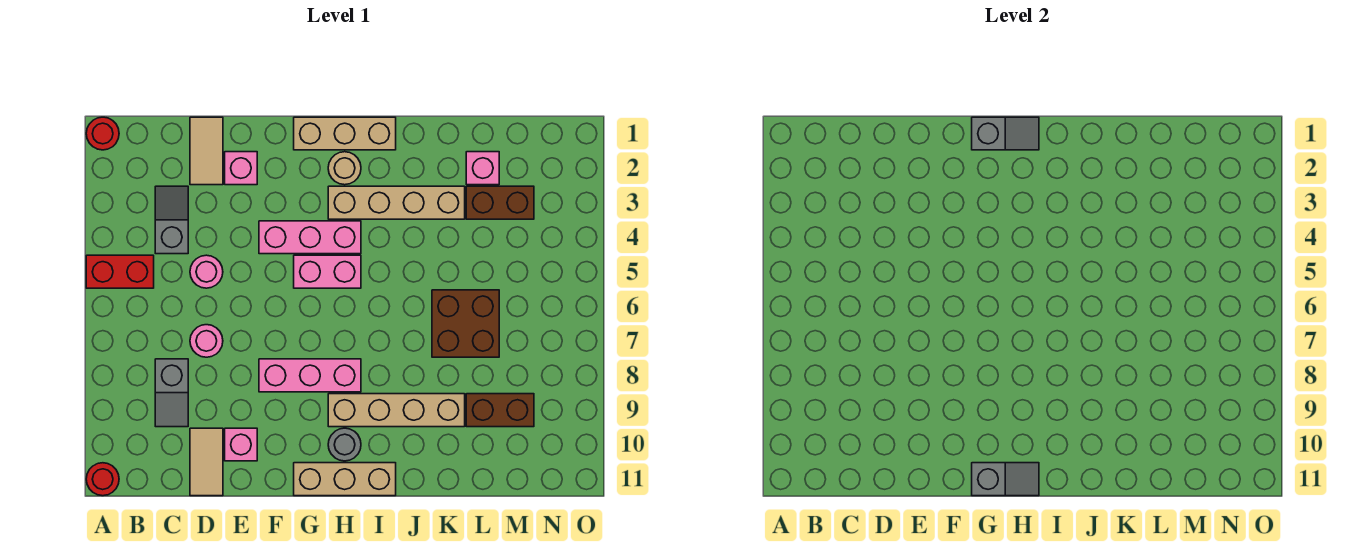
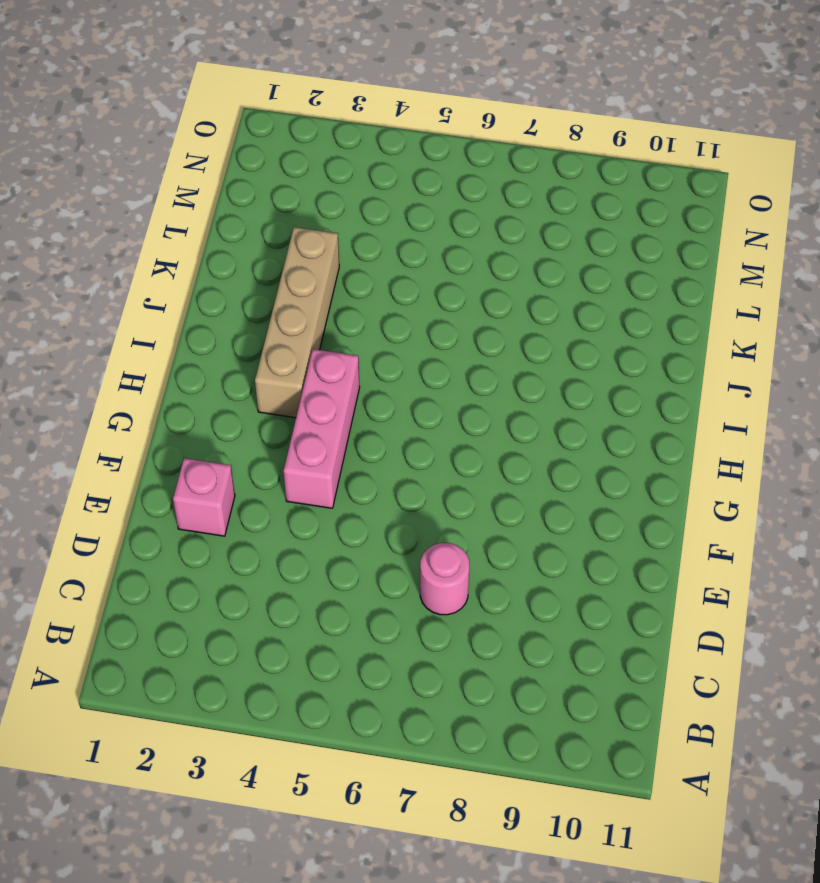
none -> red round brick A1 level 1
none -> red brick A5:B5 level 1
none -> red round brick A11 level 1

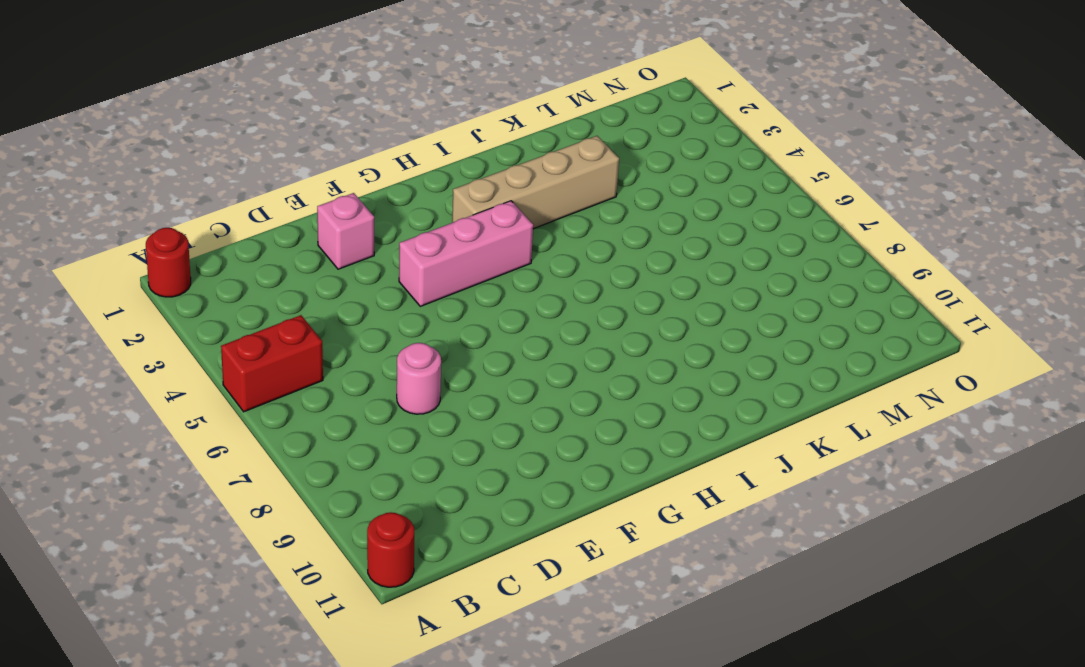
none -> grey slope C3:C4 level 1 top 4
none -> grey slope C8:C9 level 1 top 8
none -> tan tile D1:D2 level 1

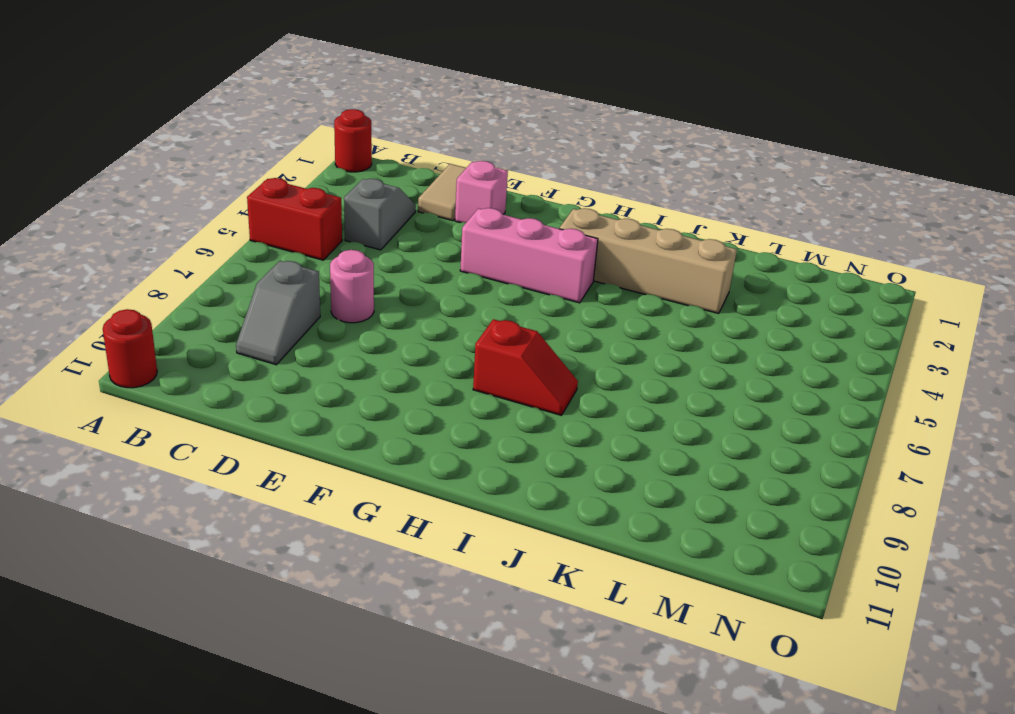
red slope H8:I8 level 1 top H -> pink brick F8:H8 level 1
none -> pink round brick D5 level 1
none -> tan tile D10:D11 level 1
none -> pink brick E10 level 1

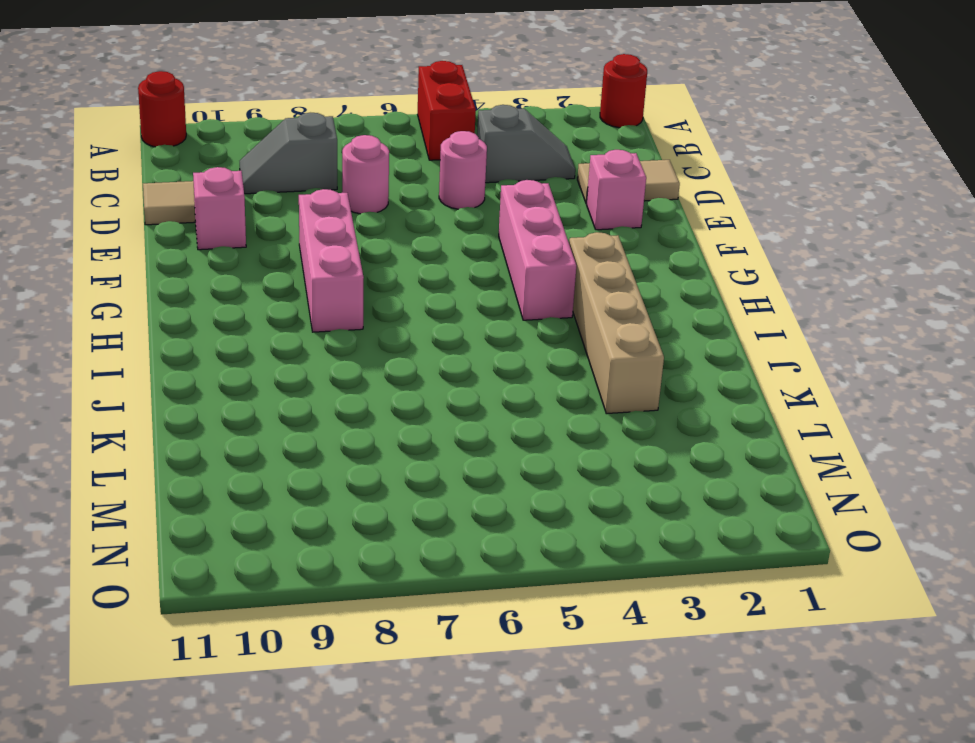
none -> tan brick G1:I1 level 1
none -> pink brick G5:H5 level 1
none -> tan brick G11:I11 level 1

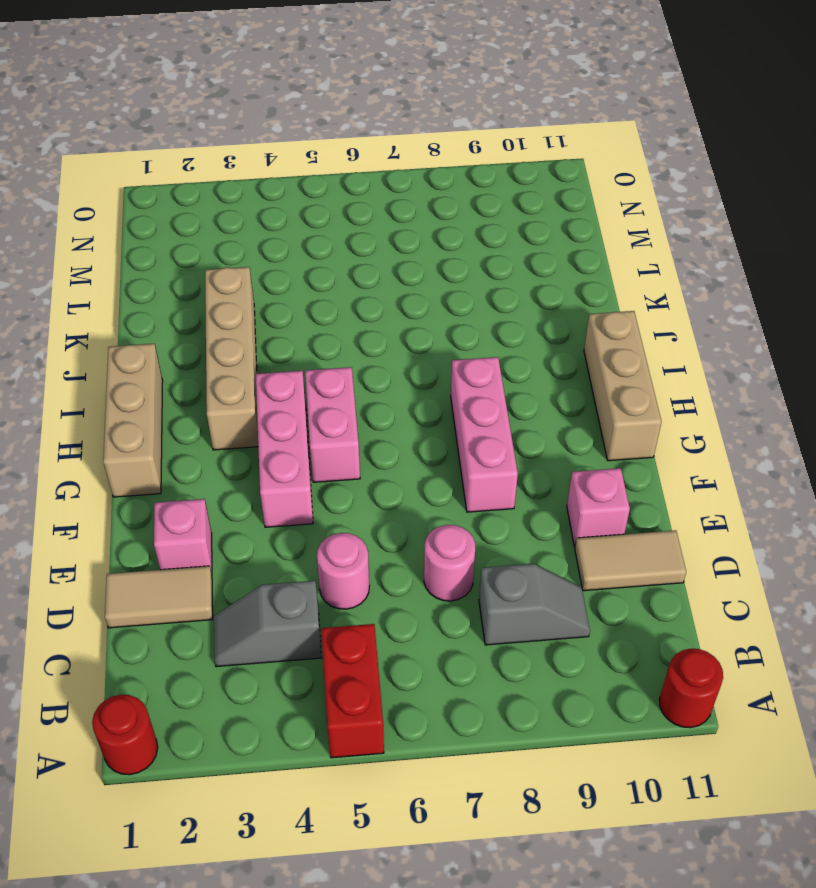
none -> tan round brick H2 level 1
none -> tan brick H9:K9 level 1
none -> grey round brick H10 level 1

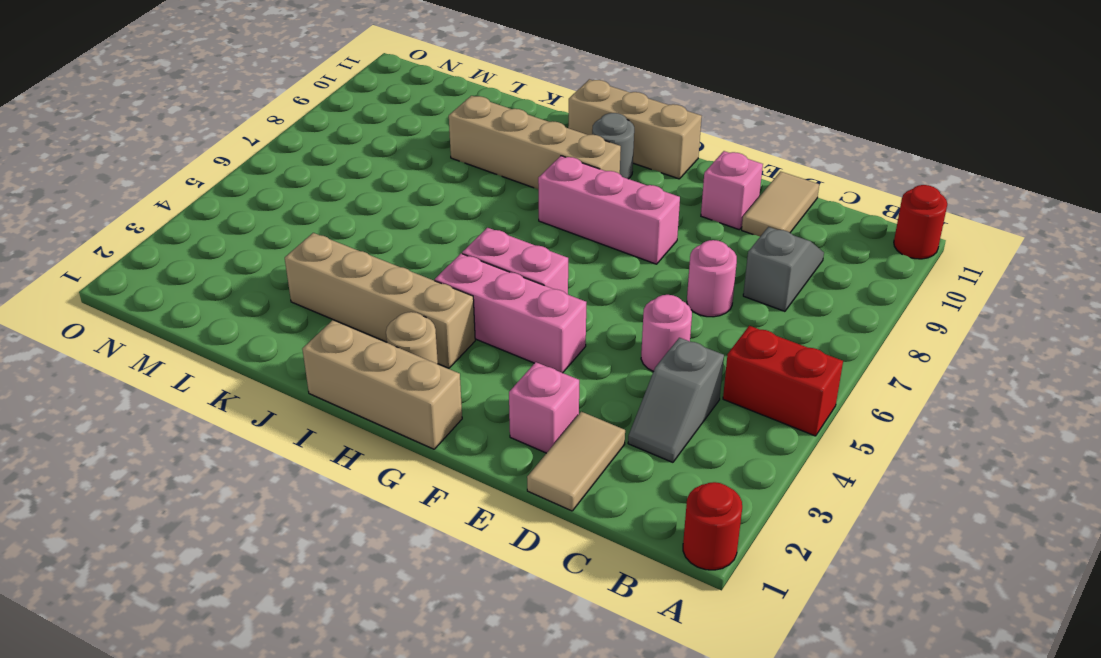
none -> brown brick K6:L7 level 1
none -> pink brick L2 level 1
none -> brown brick L3:M3 level 1

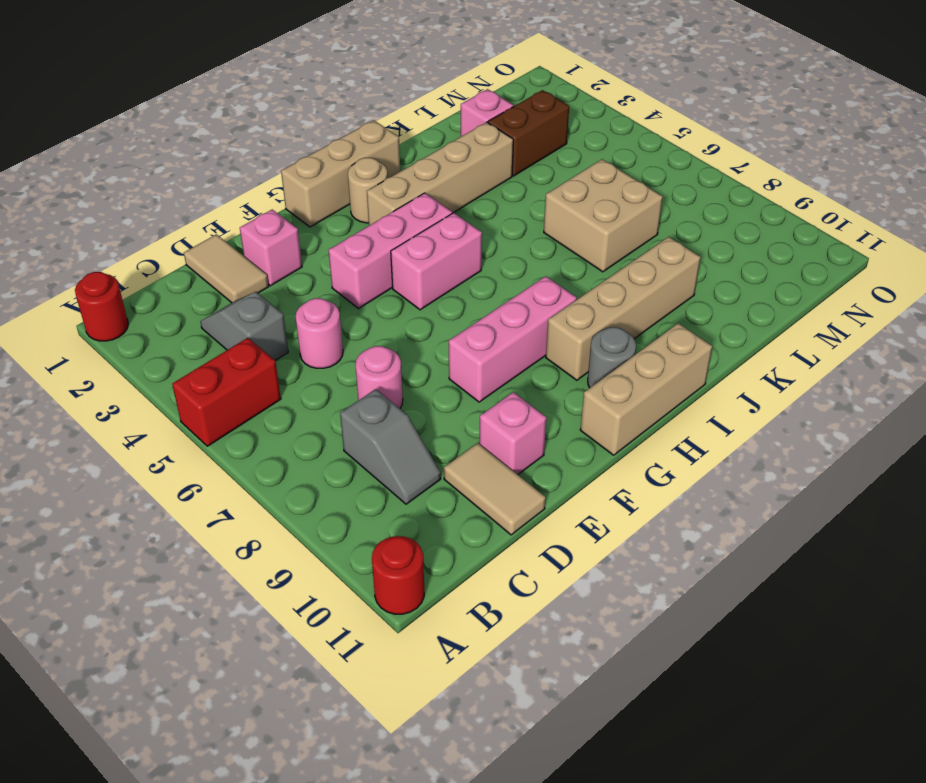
tan brick K6:L7 level 1 -> brown brick K6:L7 level 1
none -> brown brick L9:M9 level 1
none -> grey slope G1:H1 level 2 top G
none -> grey slope G11:H11 level 2 top G

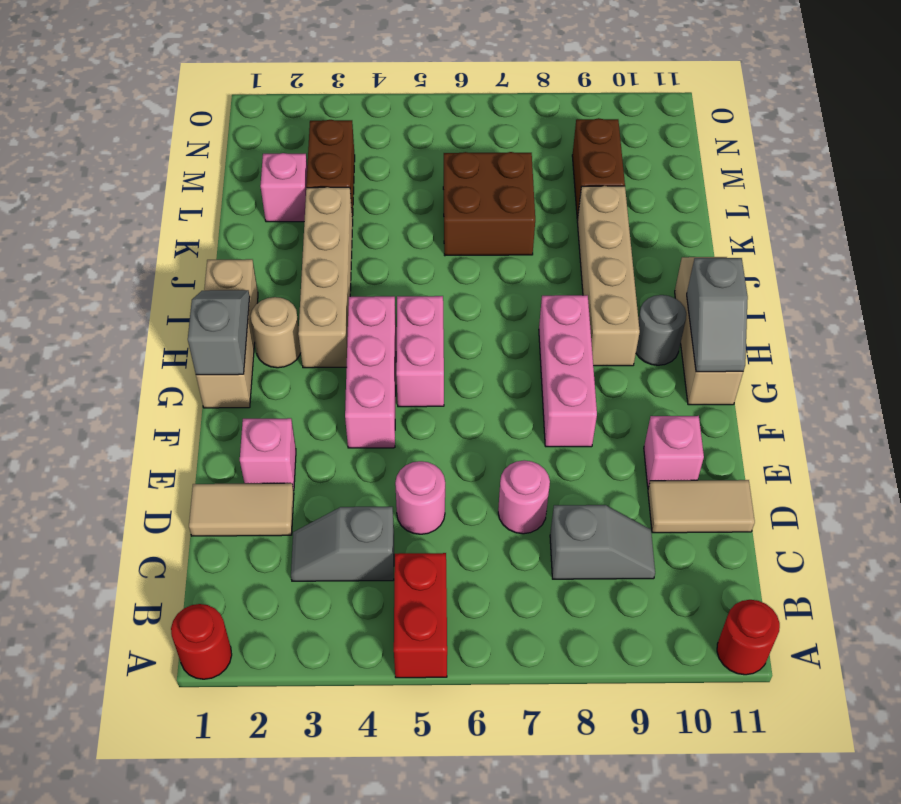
grey slope G11:H11 level 2 top H -> grey slope G11:H11 level 2 top G

